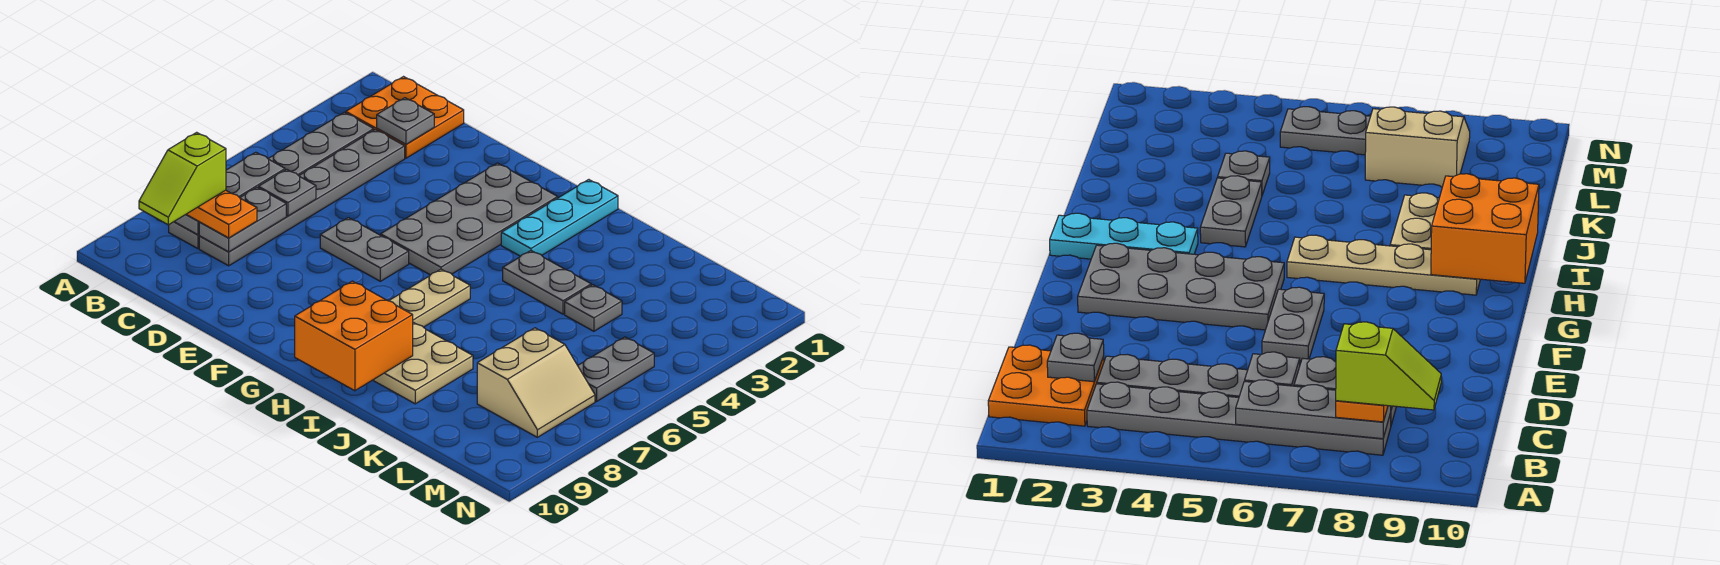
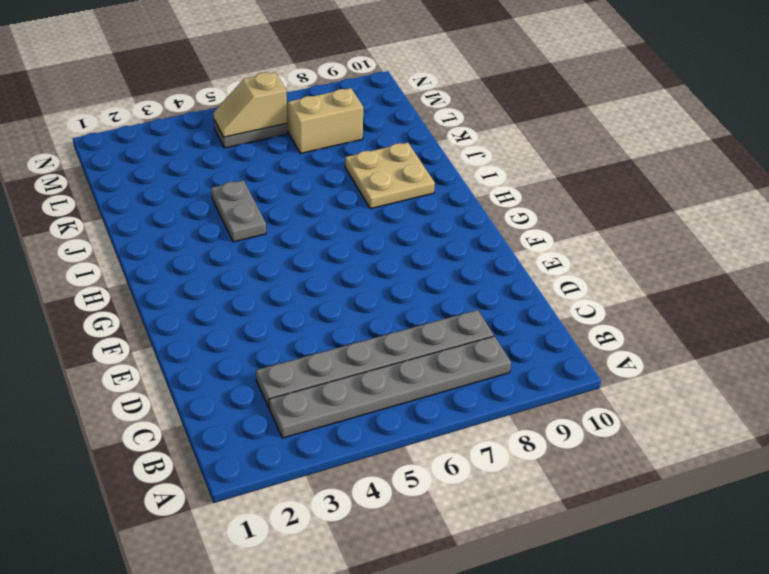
tan slope M5:M6 level 2 top 6 -> none
none -> orange plate B1:C2 level 1
none -> grey plate E6:F6 level 1
none -> grey plate F2:G5 level 1

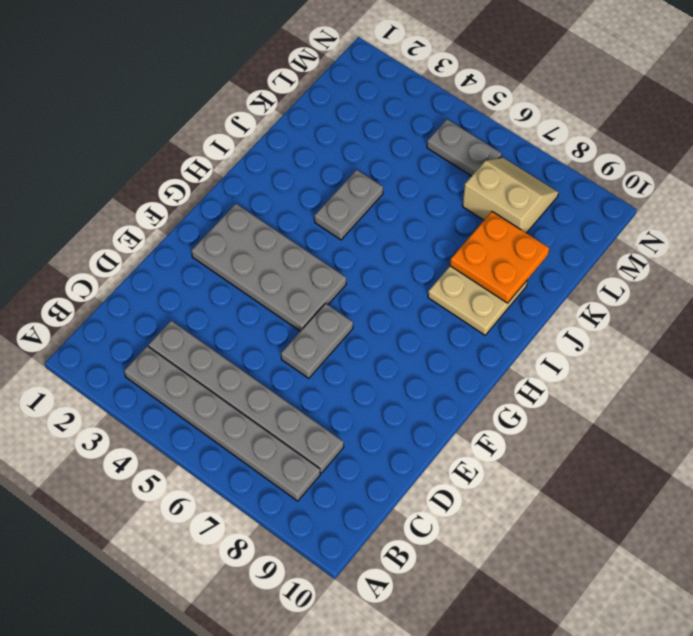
orange plate J8:K9 level 2 -> orange plate B1:C2 level 1
none -> cyan plate H1:H3 level 1
none -> tan plate H6:H9 level 1
none -> grey plate K4 level 1

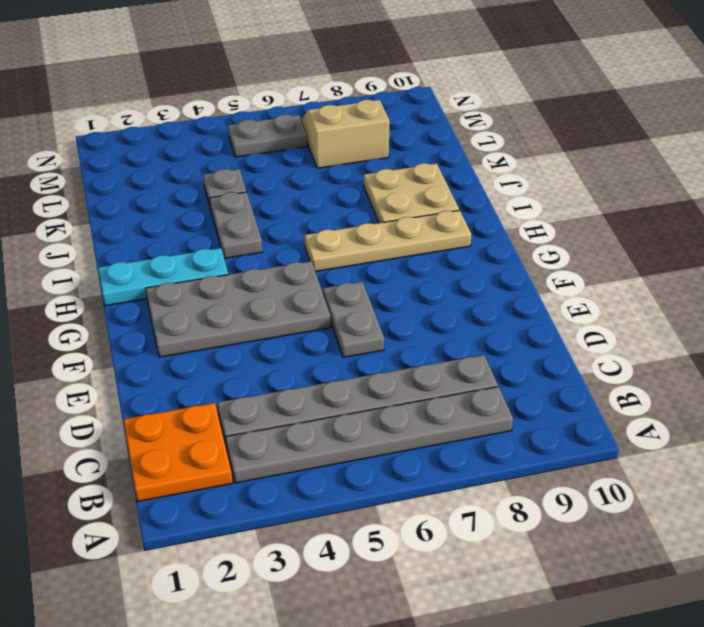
none -> grey plate B6:B8 level 2
none -> grey plate C2 level 2
none -> grey plate C6 level 2

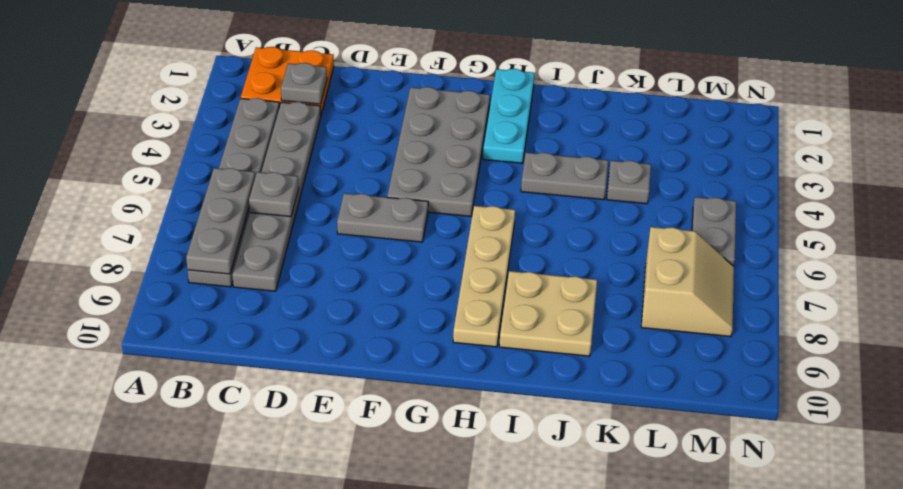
none -> grey plate C7:C8 level 2
none -> orange brick H9:I10 level 2
none -> orange plate B8:C8 level 3

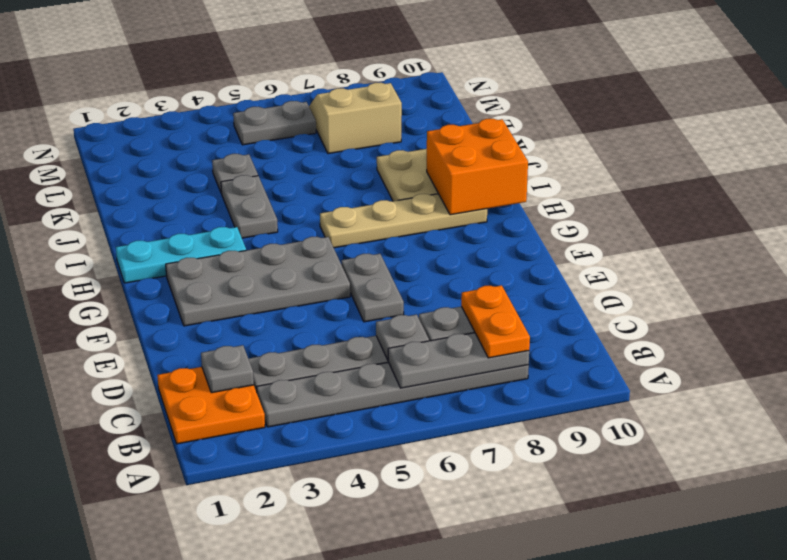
none -> lime slope B8:B9 level 4 top 8

